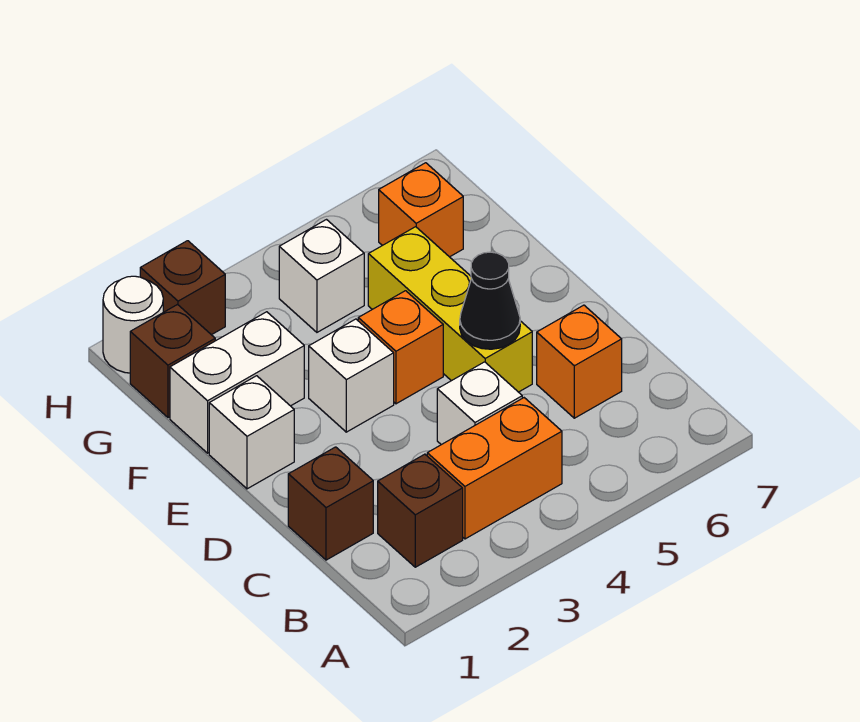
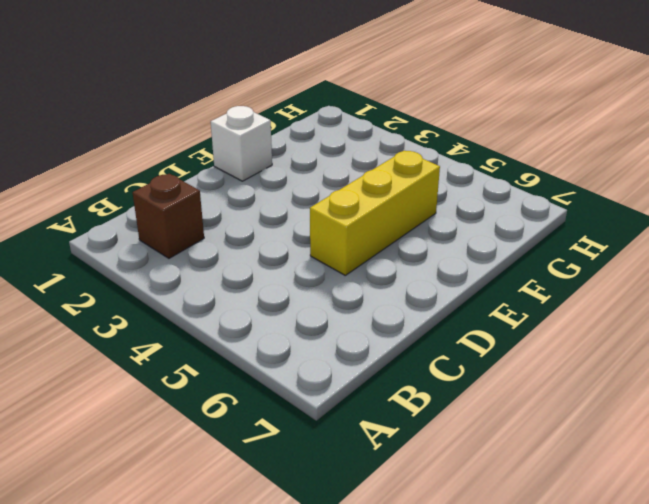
none -> orange brick B3:B4 level 1
none -> brown brick C1 level 1
none -> white brick C4 level 1

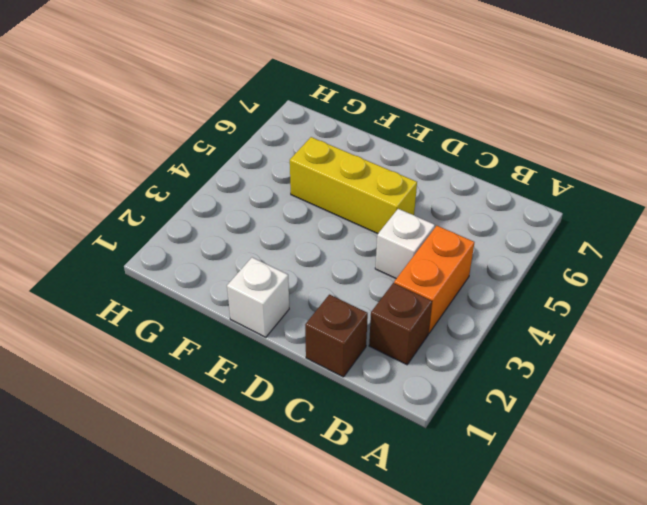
none -> orange brick C6 level 1
none -> white brick E3 level 1
none -> orange brick E4 level 1

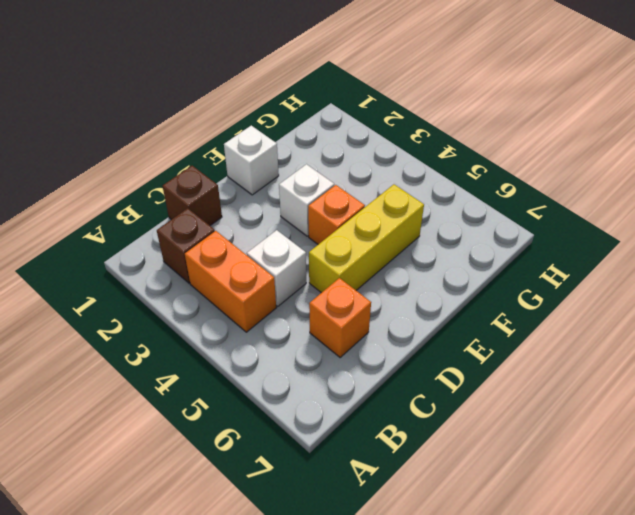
none -> white brick F1:F2 level 1
none -> brown brick G1 level 1
none -> white brick G4 level 1

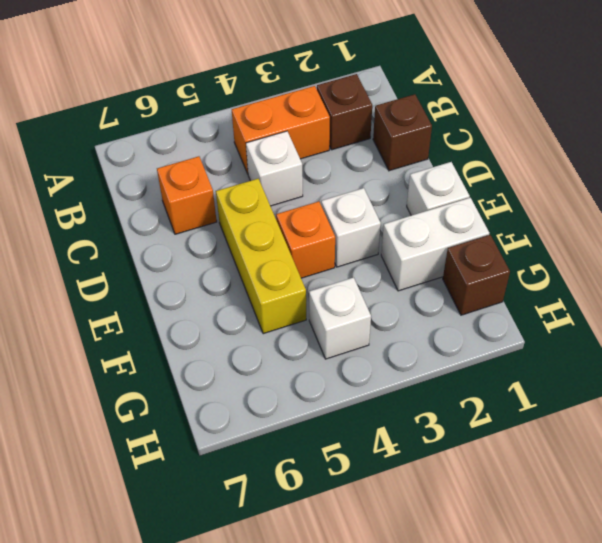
none -> orange brick G6 level 1
none -> white round brick H1 level 1
none -> brown brick H2 level 1

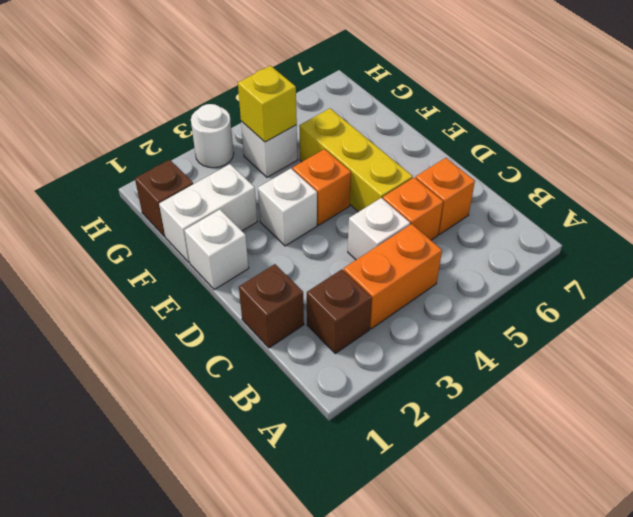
orange brick C5 level 1 -> orange brick G6 level 1
yellow brick G4 level 2 -> none
white round brick H3 level 1 -> white round brick H1 level 1
none -> brown brick H2 level 1
none -> black cone D5 level 2

